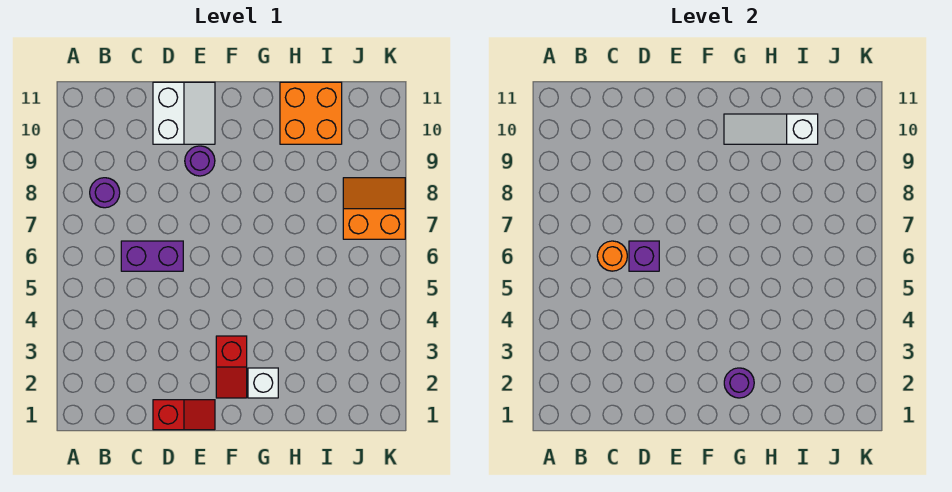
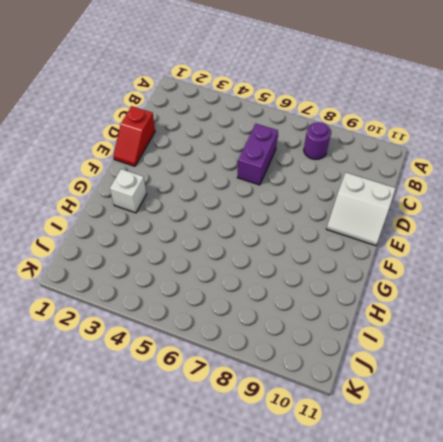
none -> purple round brick E9 level 1
none -> red slope F2:F3 level 1 top 3
none -> orange brick H10:I11 level 1

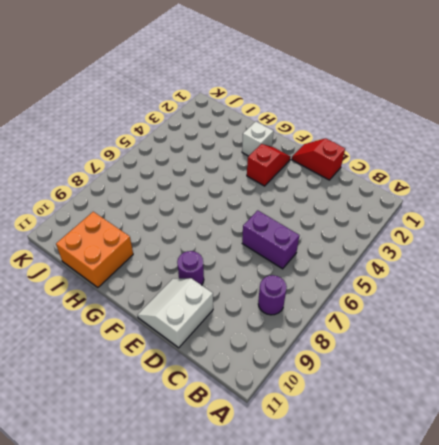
none -> orange slope J7:K8 level 1 top 7
none -> orange round brick C6 level 2
none -> purple brick D6 level 2

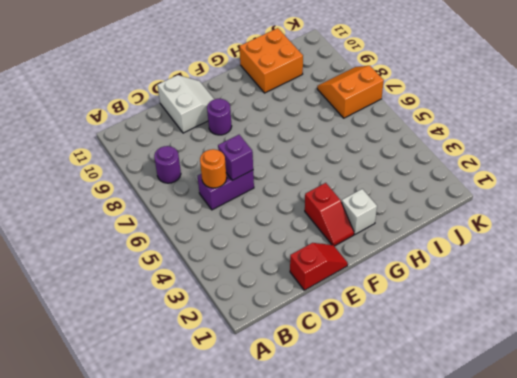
none -> purple round brick G2 level 2
none -> white slope G10:I10 level 2 top I

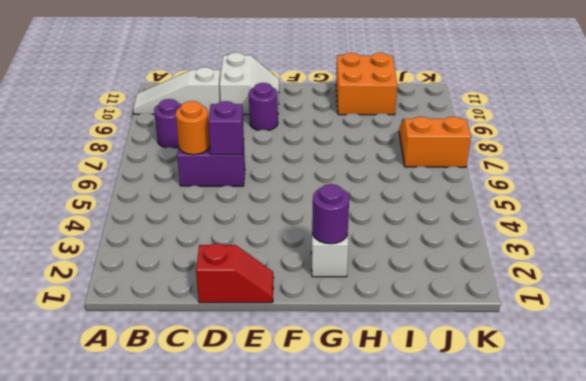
white slope A10:C10 level 1 top C -> white slope G10:I10 level 2 top I
none -> red slope F2:F3 level 1 top 3

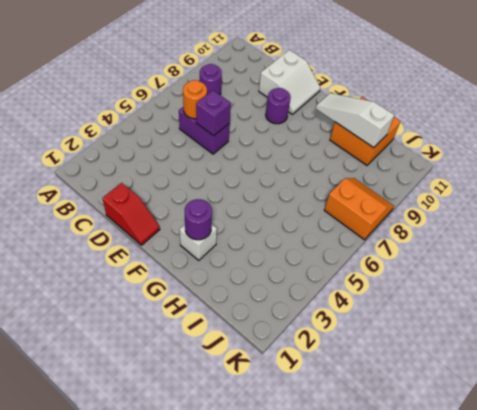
none -> red slope F2:F3 level 1 top 3

